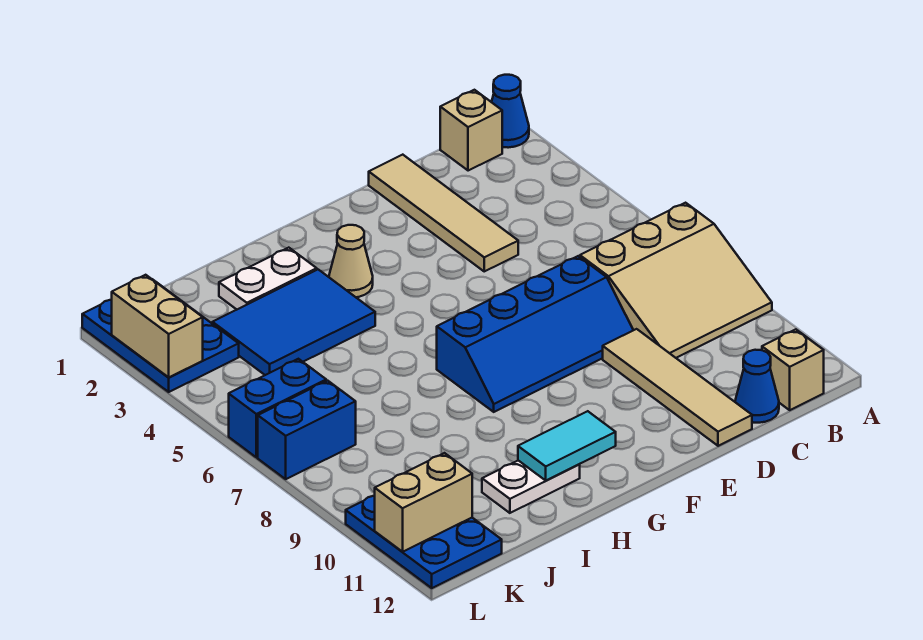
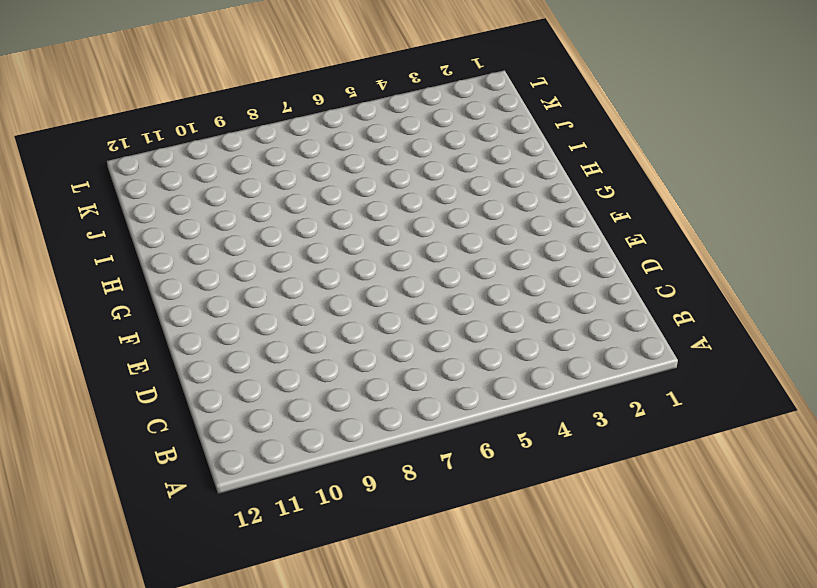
none -> blue cone A1 level 1
none -> tan slope A7:C9 level 1 top 7
none -> tan brick B1 level 1

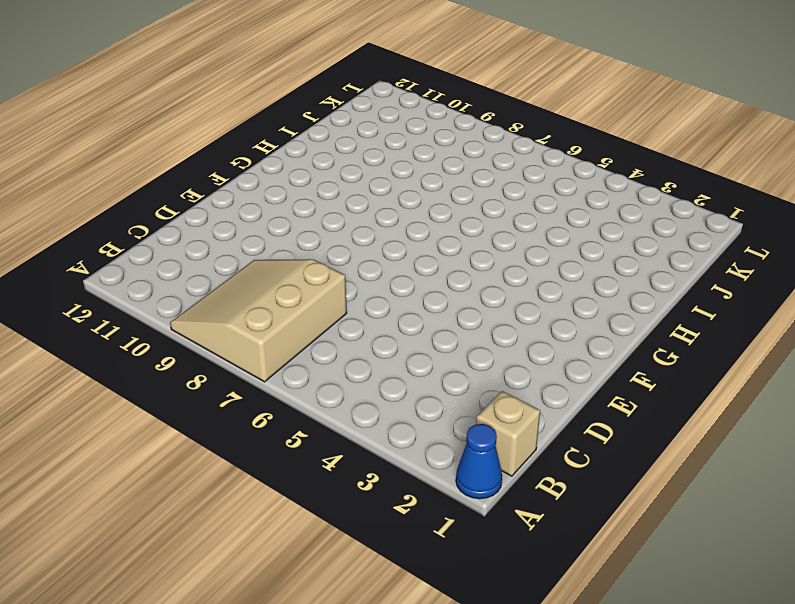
none -> tan brick B12 level 1
none -> blue cone C12 level 1
none -> tan tile D1:D4 level 1

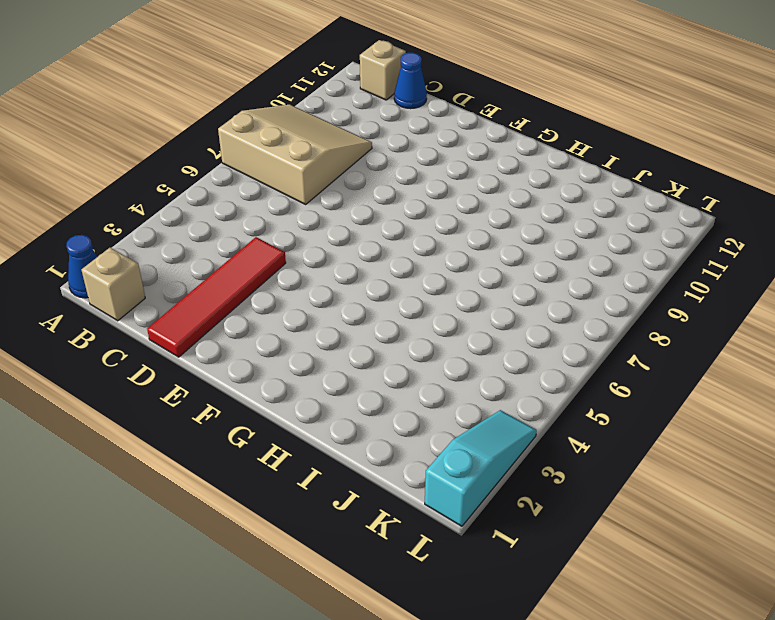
red tile D1:D4 level 1 -> tan tile D1:D4 level 1
cyan slope L1:L3 level 1 top 1 -> blue plate K1:L3 level 1
none -> blue slope D7:G8 level 1 top 7
none -> tan tile D9:D12 level 1
none -> tan cone G3 level 1

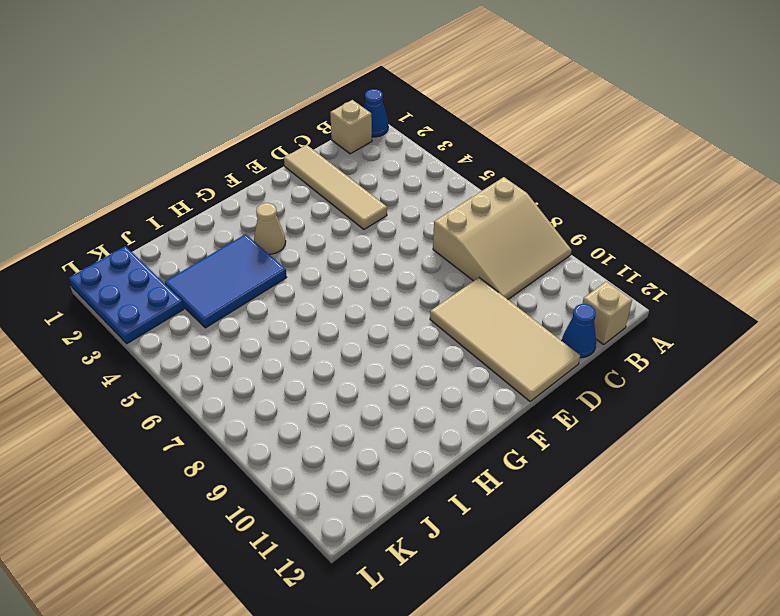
tan tile D9:E12 level 1 -> tan tile D9:D12 level 1
none -> blue slope D7:G8 level 1 top 7
none -> white plate H2:I2 level 1
none -> white plate H11:I11 level 1

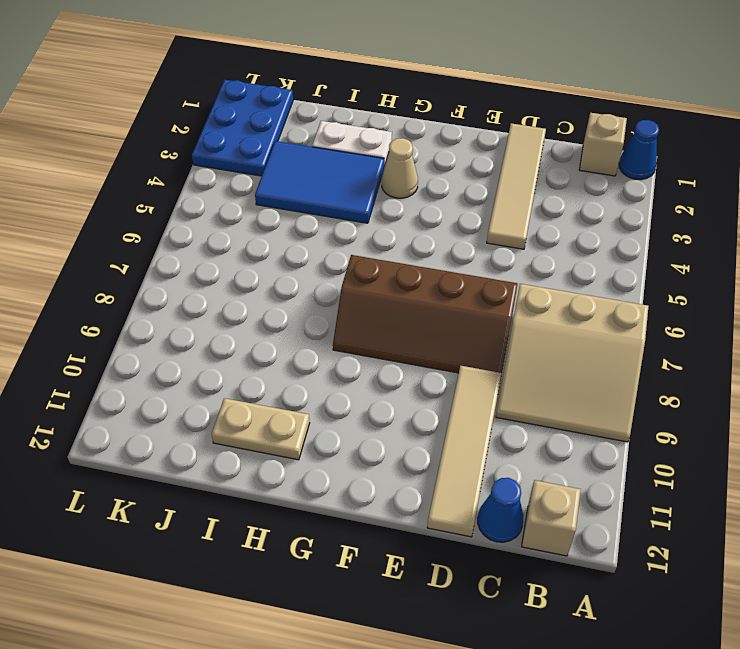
brown slope D7:G8 level 1 top 7 -> blue slope D7:G8 level 1 top 7
tan plate H11:I11 level 1 -> white plate H11:I11 level 1
none -> blue brick K6:L6 level 1
none -> blue brick K7:L7 level 1
none -> blue plate K10:L12 level 1

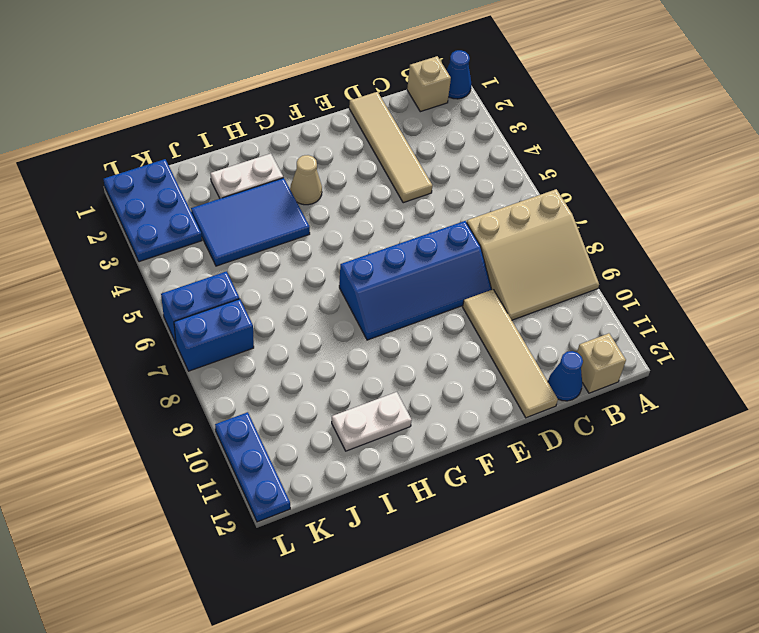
blue plate L10:L12 level 1 -> blue plate K10:L12 level 1
none -> cyan tile G11:H11 level 2
none -> tan brick K11:L11 level 2
none -> tan brick L2:L3 level 2

